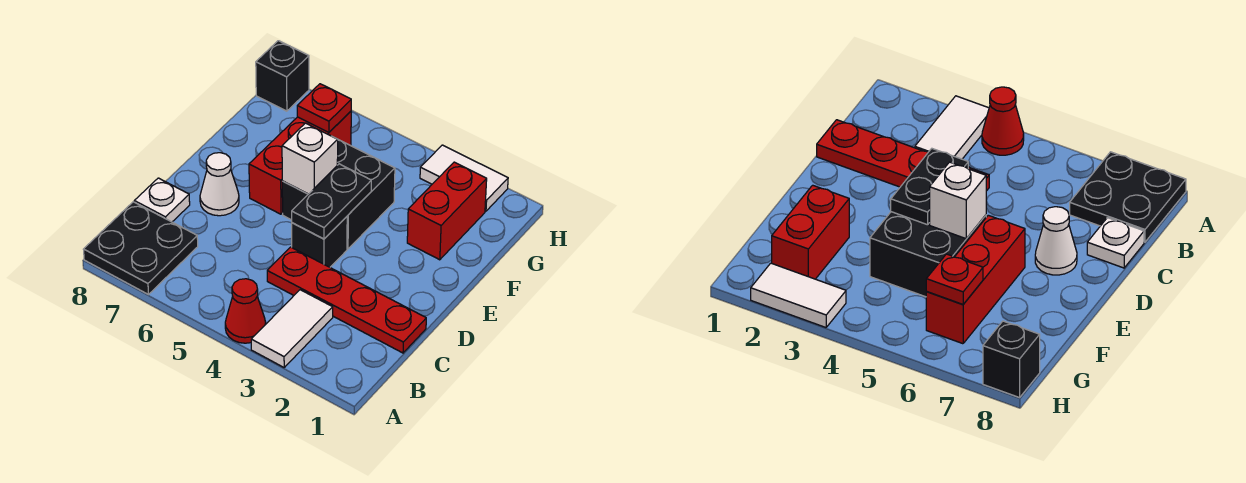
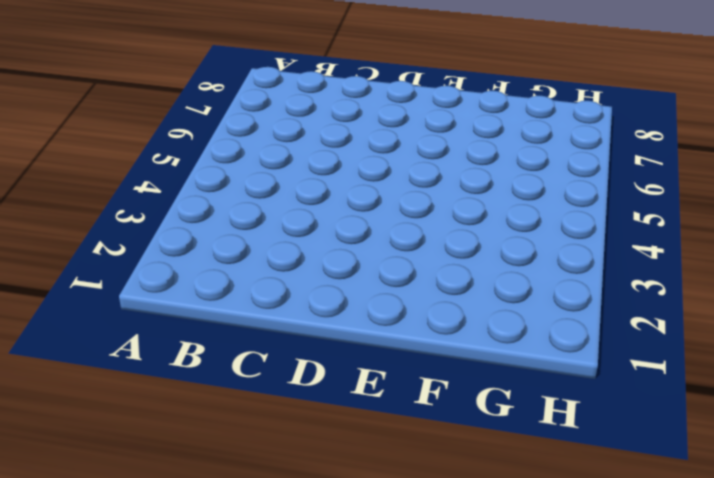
none -> white tile A3:B3 level 1
none -> red cone A4 level 1
none -> black plate A7:B8 level 1

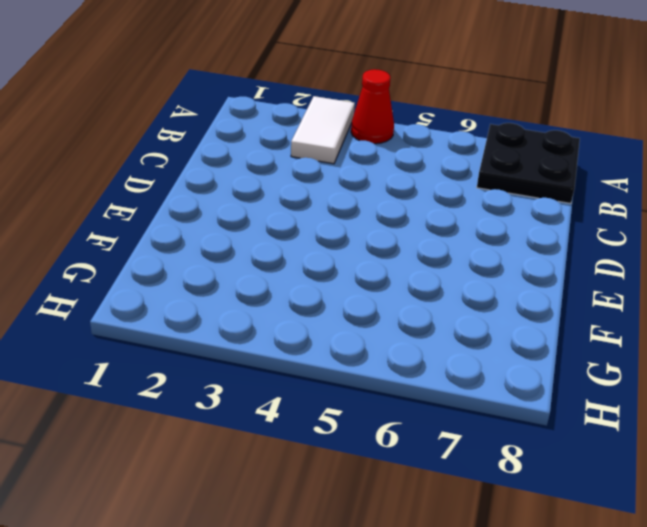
none -> red plate C1:C4 level 1
none -> white plate C8 level 1
none -> black brick D4 level 1

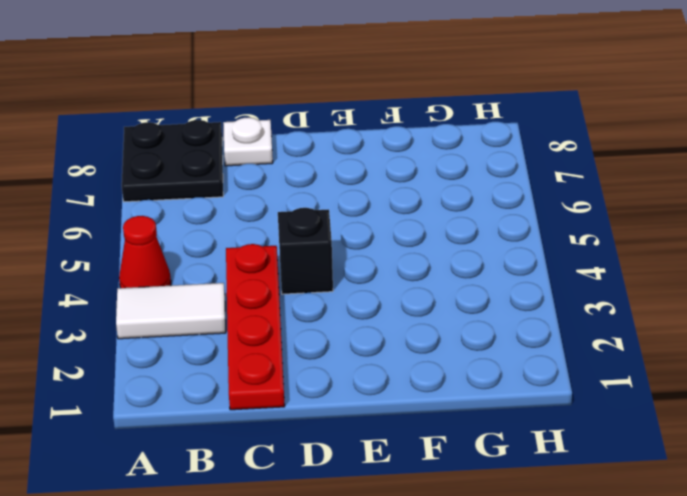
none -> white cone D7 level 1
none -> black brick E4:F5 level 1
none -> red brick E6:G6 level 1

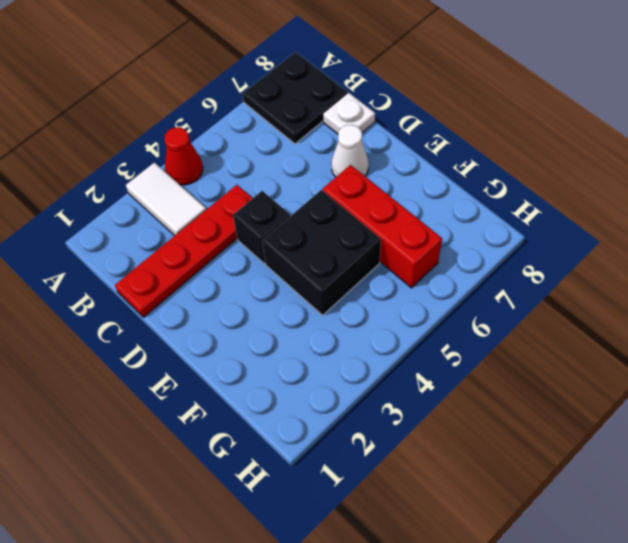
none -> red brick F2:G2 level 1
none -> white tile H2:H3 level 1
none -> black brick H8 level 1

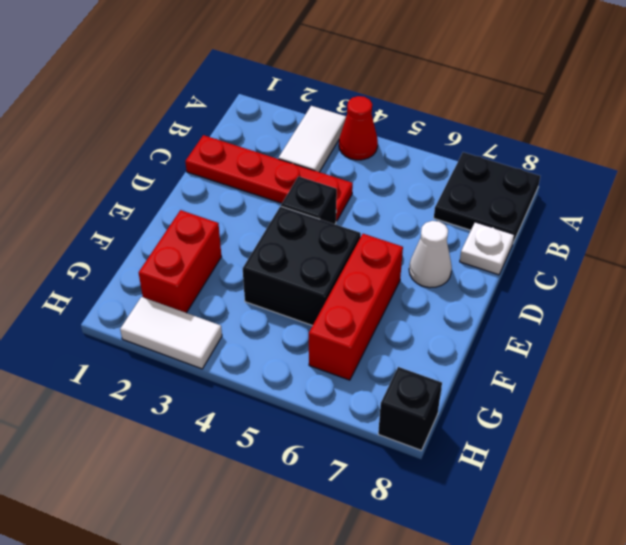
none -> black plate D4:E4 level 2
none -> white brick E5 level 2
none -> red plate G6 level 2

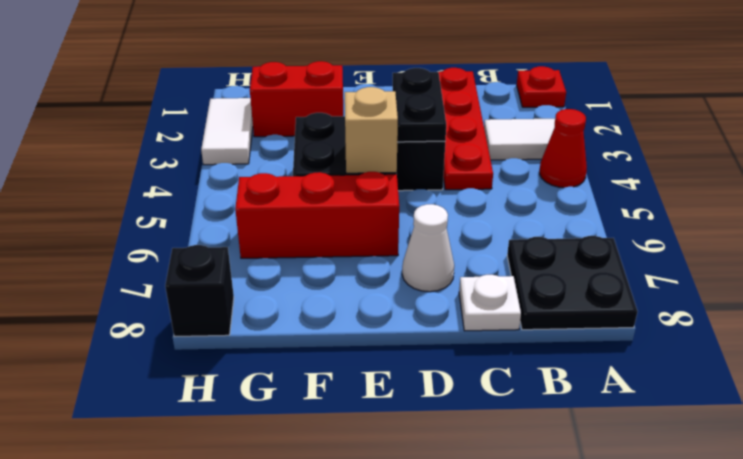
red plate A1 level 1 -> red plate G6 level 2
black plate D3:D4 level 2 -> black plate D4:E4 level 2
tan brick E5 level 2 -> white brick E5 level 2

